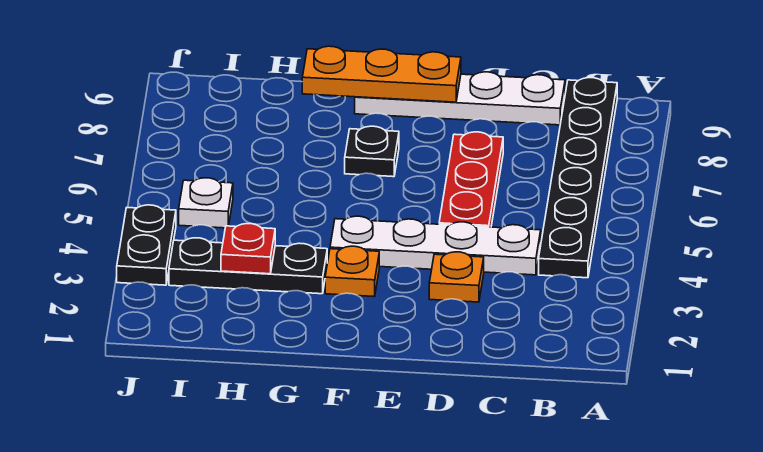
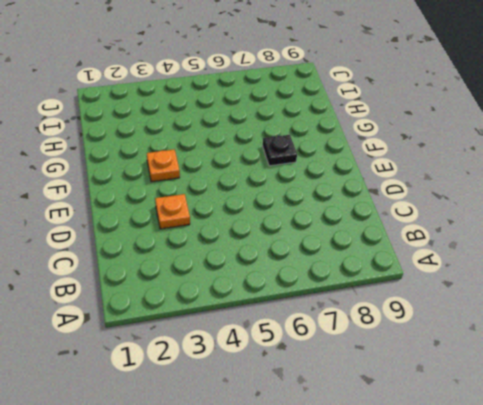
none -> black plate B4:B9 level 1
none -> white plate C4:F4 level 1
none -> white plate C9:F9 level 1

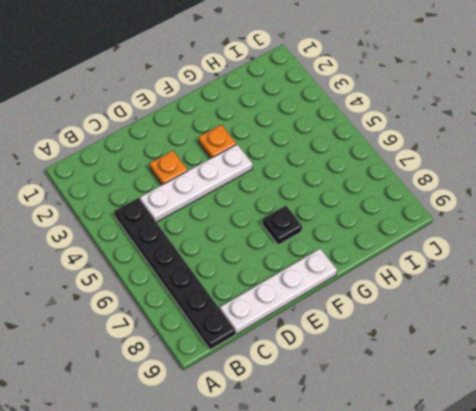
none -> red plate D5:D7 level 1
none -> black plate G3:I3 level 1
none -> white plate I5 level 1

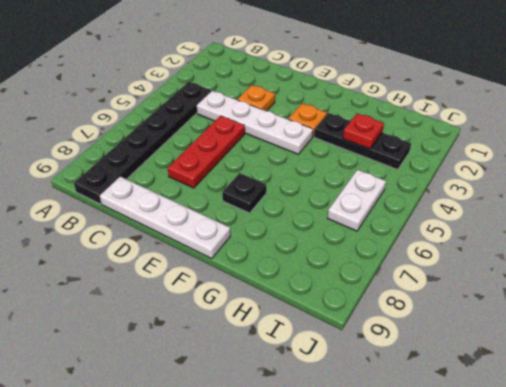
white plate I5:I6 level 1 -> white plate I5 level 1
none -> black plate J3:J4 level 1
none -> orange plate E9:G9 level 2

